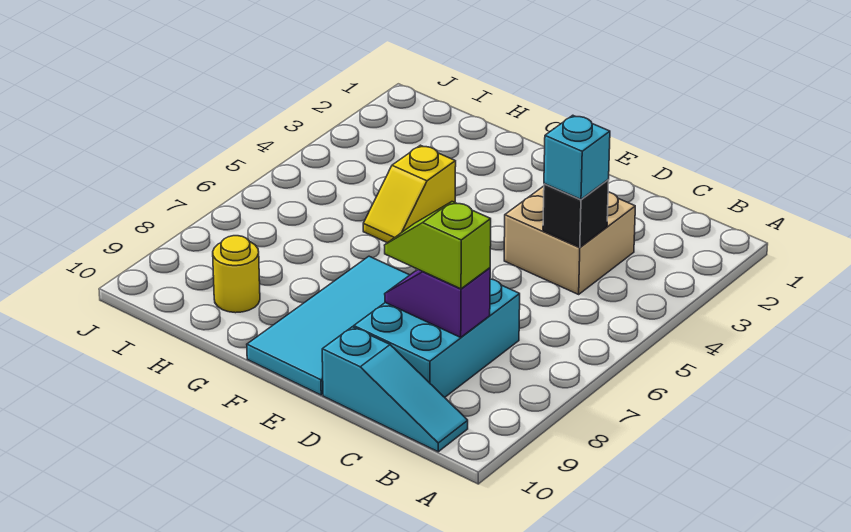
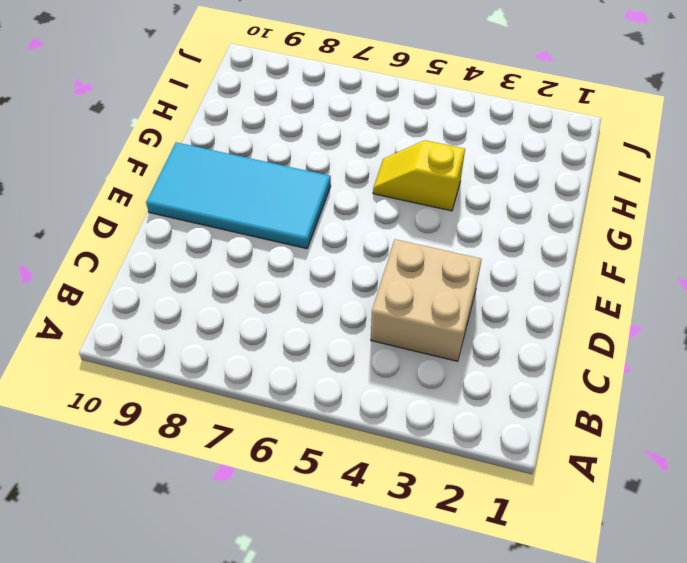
none -> cyan slope B10:D10 level 1 top D
none -> cyan brick C7:D9 level 1

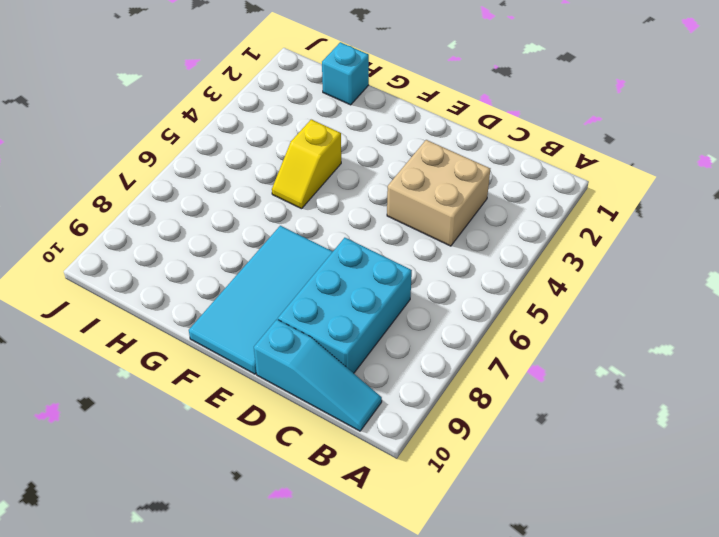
cyan brick H1 level 1 -> cyan brick C4 level 3
none -> yellow round brick H9 level 1
none -> black brick C4 level 2

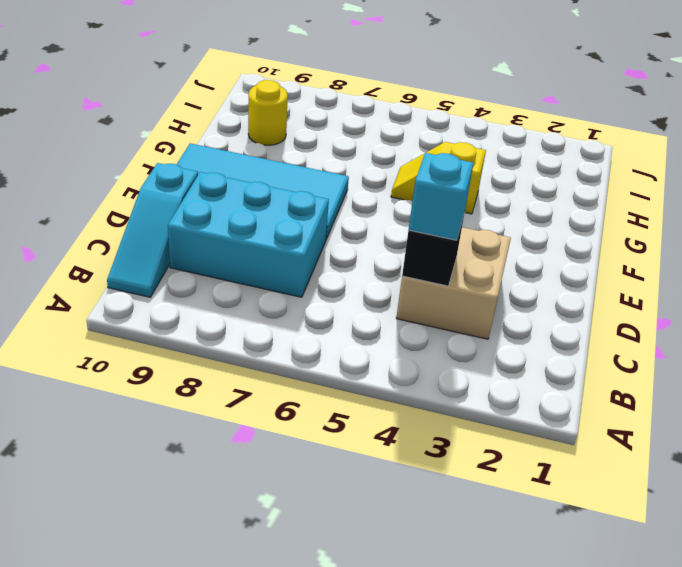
none -> purple slope C8:D8 level 2 top C
none -> lime slope C8:D8 level 3 top C

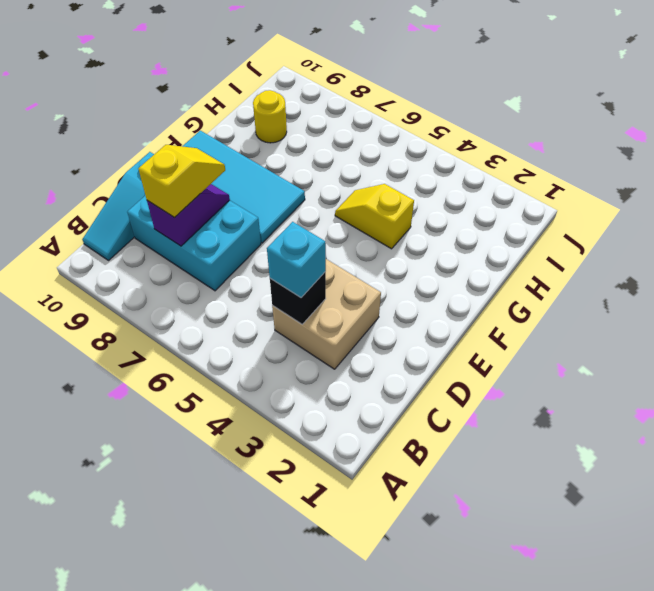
yellow slope C8:D8 level 3 top C -> lime slope C8:D8 level 3 top C

